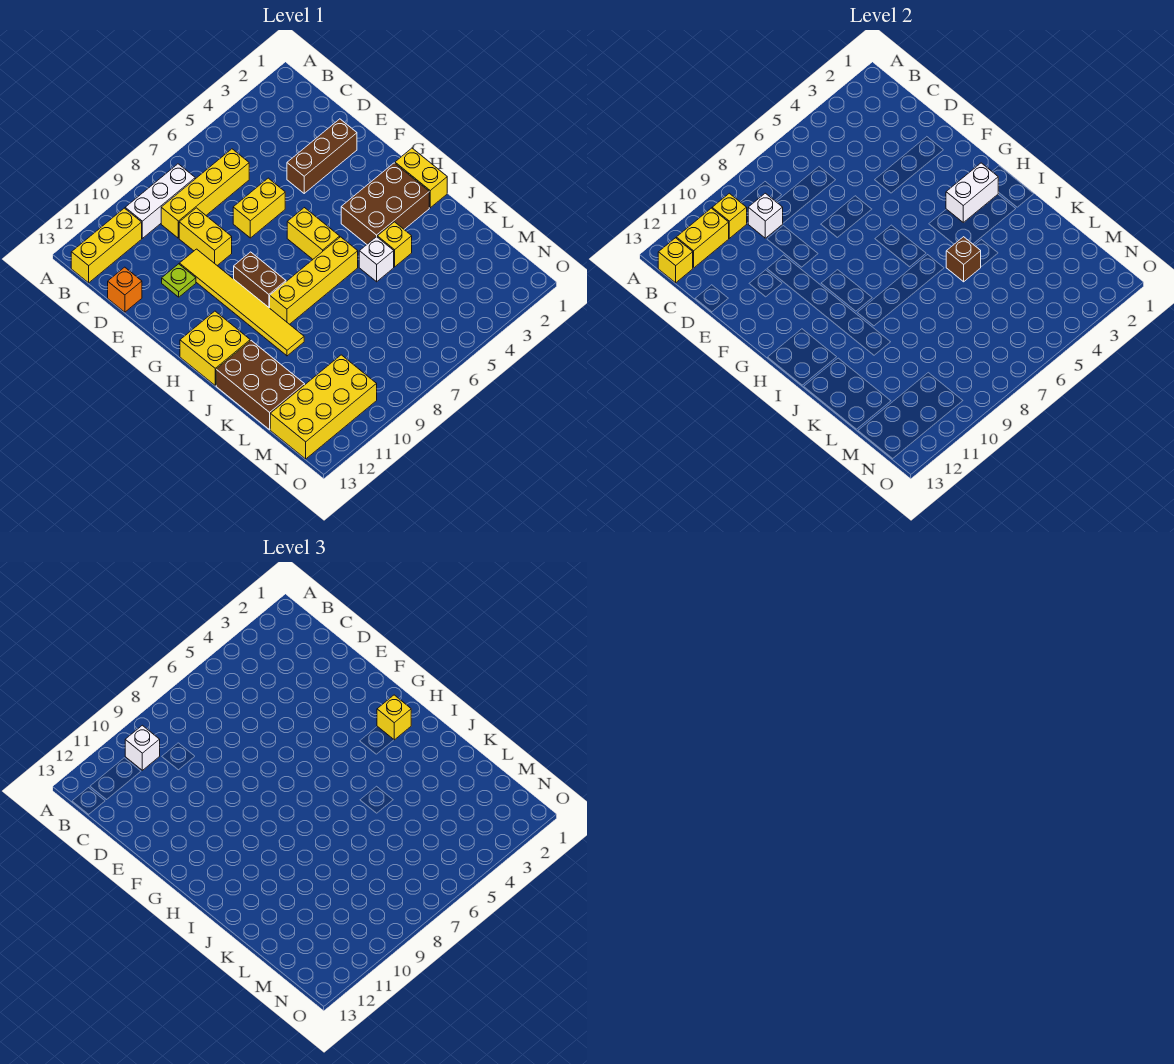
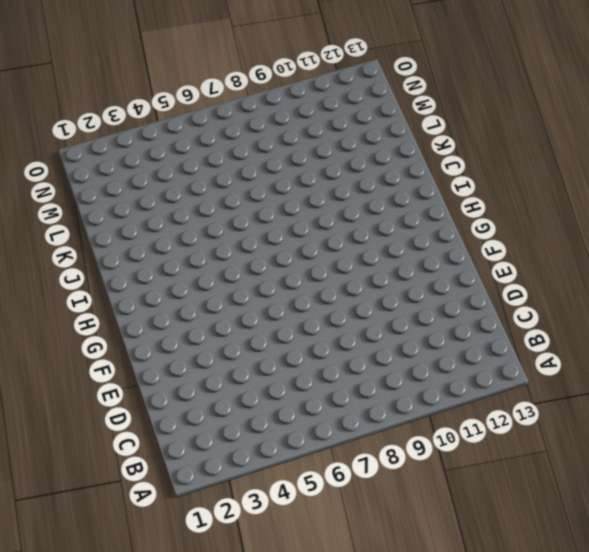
none -> white brick B8:B10 level 1
none -> yellow brick B11:B13 level 1
none -> yellow brick C6:C9 level 1

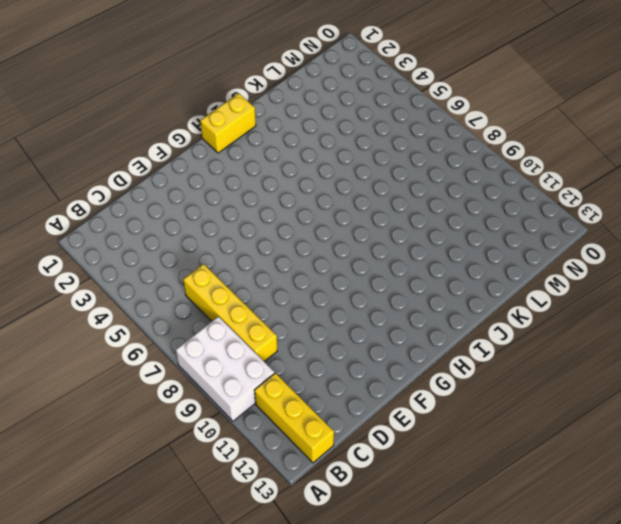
white brick A8:B10 level 1 -> white brick B8:B10 level 1
none -> yellow brick D9:E9 level 1
none -> orange brick D13 level 1
none -> brown brick E2:E4 level 1

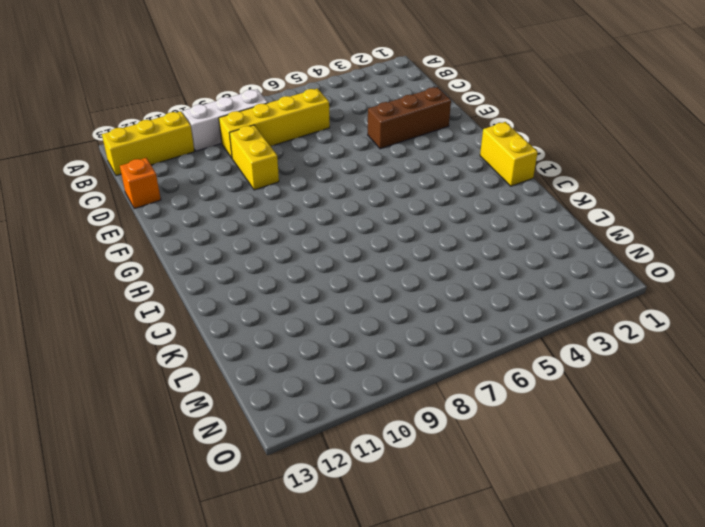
none -> yellow brick E6:E7 level 1
none -> yellow tile E10:J10 level 1
none -> lime plate E11 level 1

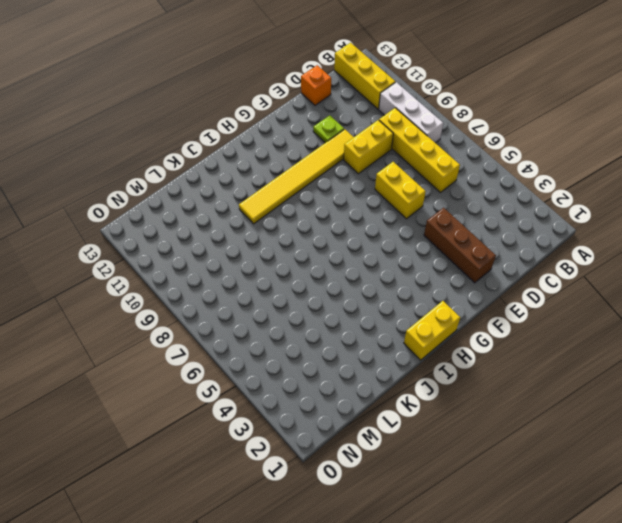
none -> yellow brick G6:H6 level 1
none -> brown brick G9:H9 level 1
none -> brown brick H2:I4 level 1

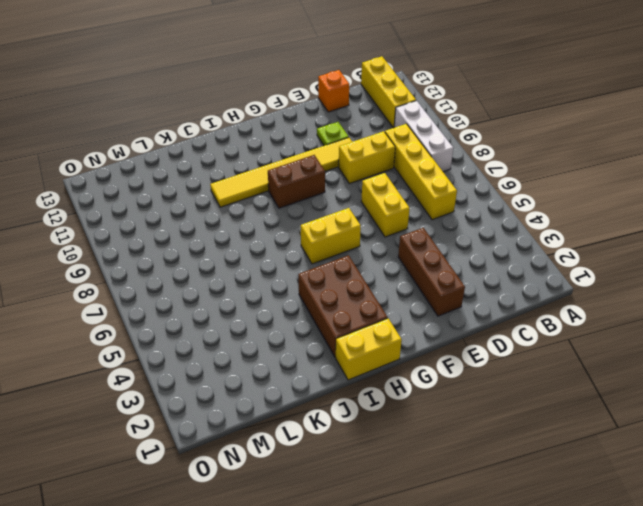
none -> yellow brick H12:I13 level 1
none -> yellow brick I6:I9 level 1
none -> yellow brick J4 level 1

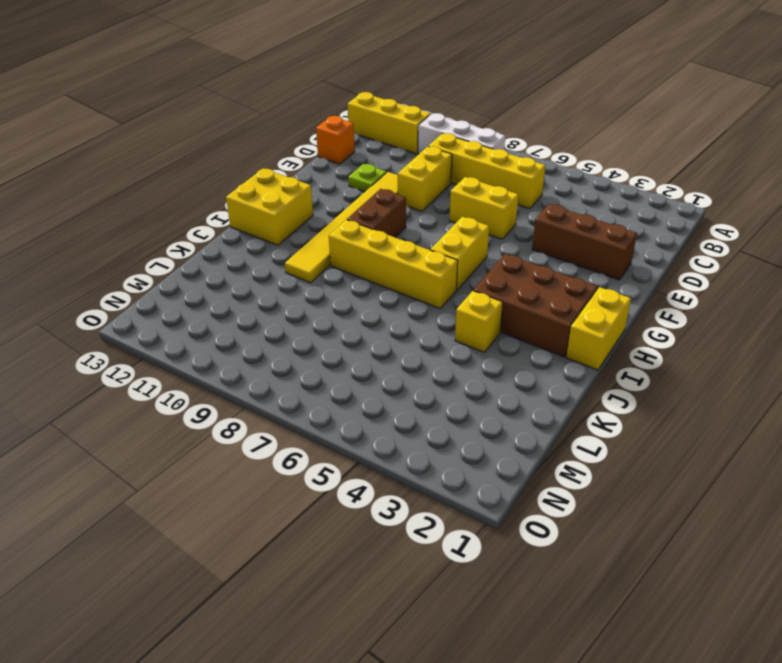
none -> white brick J5 level 1
none -> brown brick J12:L13 level 1
none -> yellow brick M10:N13 level 1

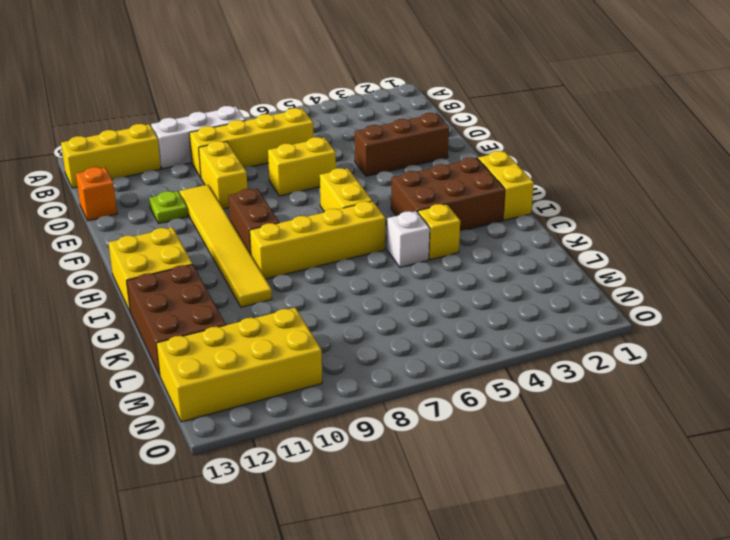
none -> yellow brick B10 level 2
none -> yellow brick B11:B12 level 2
none -> yellow brick B13 level 2

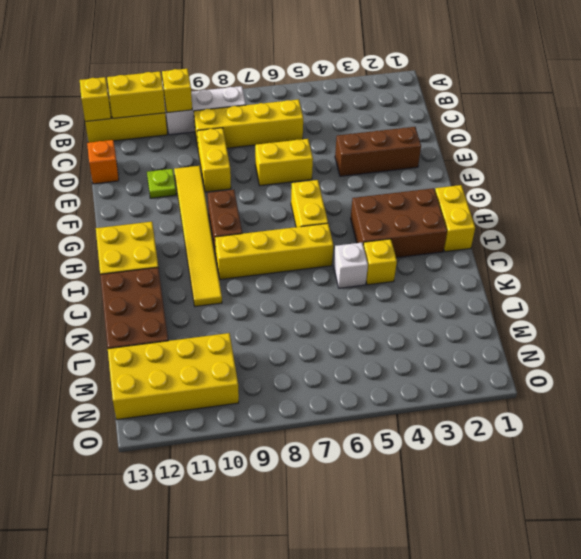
none -> white brick C9 level 2
none -> white brick H2:H3 level 2
none -> brown brick J5 level 2

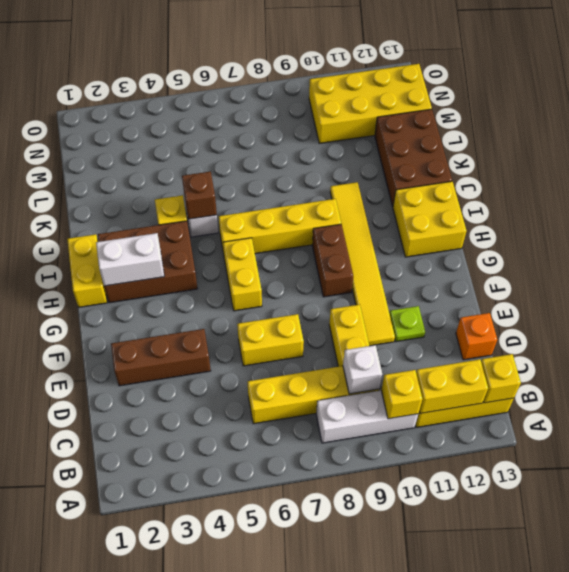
none -> white brick B10 level 3
none -> yellow brick H2 level 3

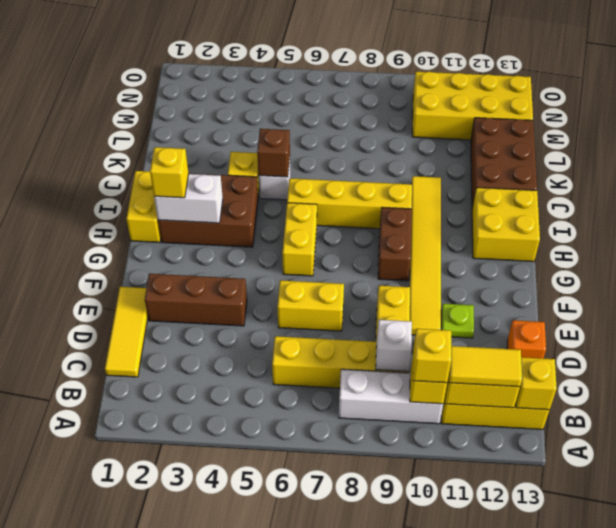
yellow brick B10 level 3 -> white brick B10 level 3
yellow tile B11:B12 level 3 -> none
yellow tile C1:E1 level 1 -> none

